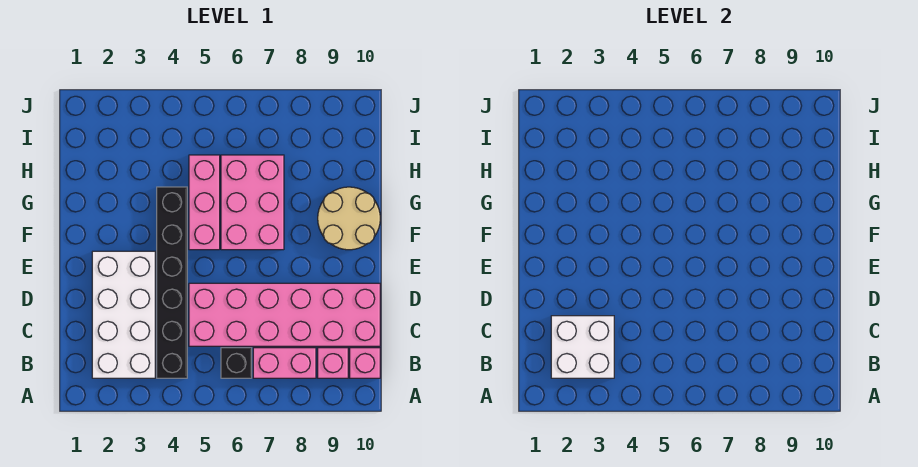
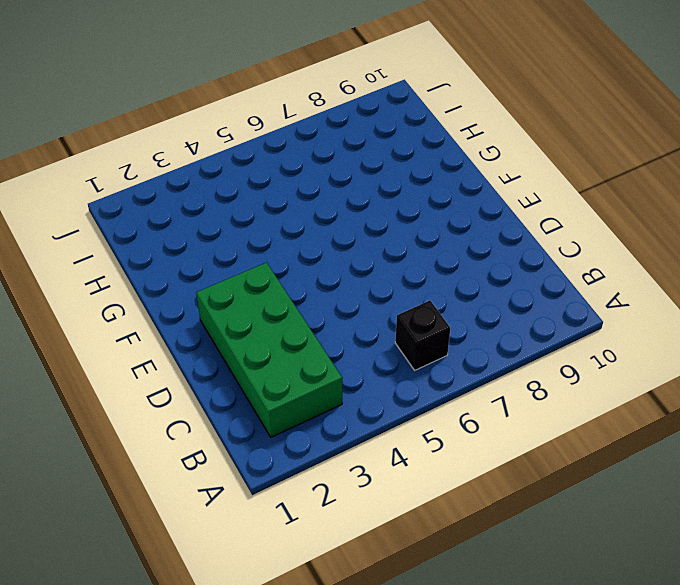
green brick B2:E3 level 1 -> white brick B2:E3 level 1
none -> black brick B4:G4 level 1
none -> pink brick B7:B8 level 1

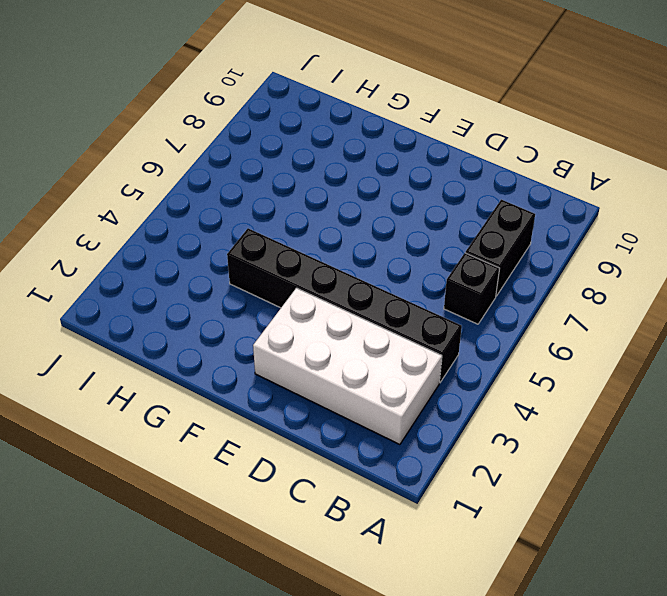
black brick B7:B8 level 1 -> pink brick B7:B8 level 1
none -> pink brick B9 level 1
none -> pink brick B10 level 1

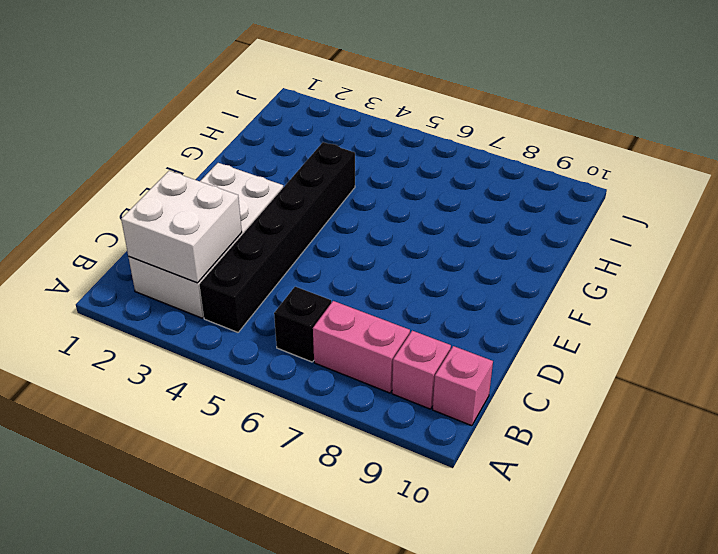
none -> pink brick C5:D10 level 1
none -> pink brick F5:H5 level 1

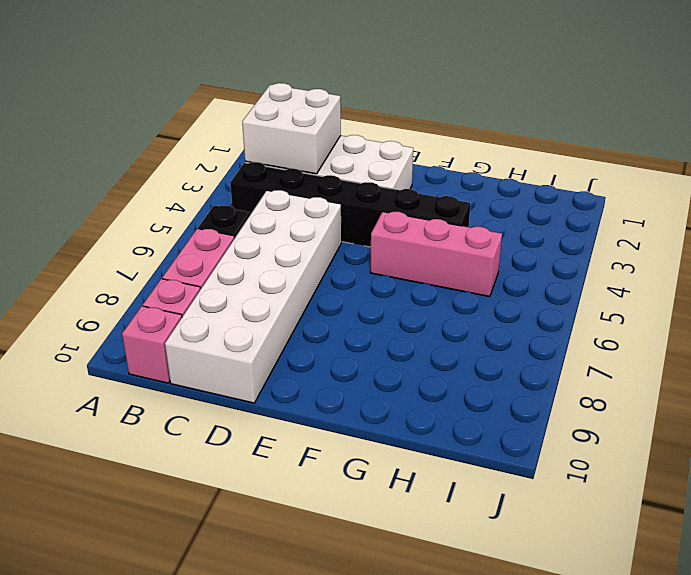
white brick C5:D10 level 1 -> pink brick C5:D10 level 1
none -> pink brick F6:H7 level 1
none -> tan round brick F9:G10 level 1

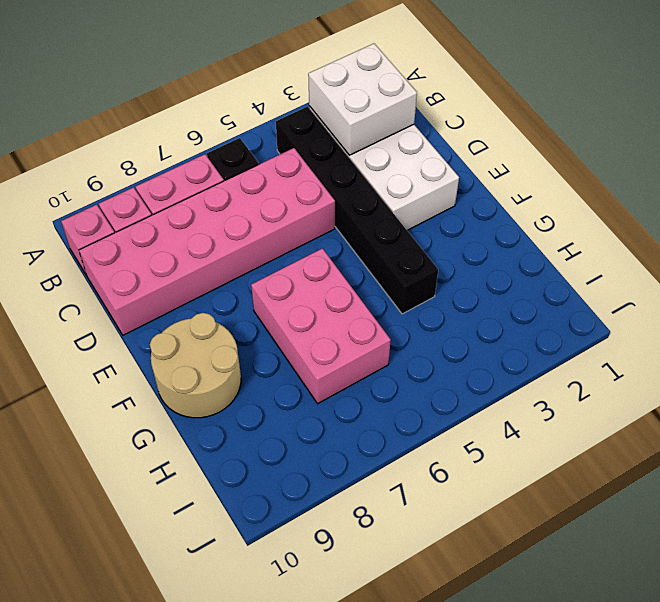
none -> pink brick F5:H5 level 1

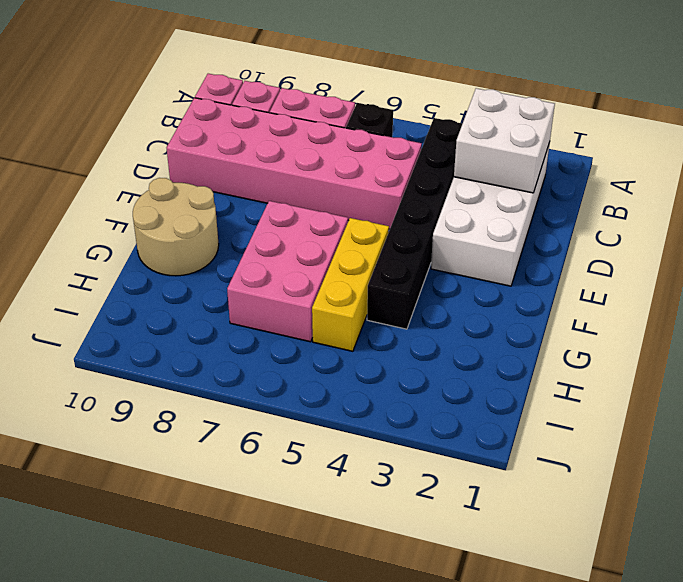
yellow brick F5:H5 level 1 -> pink brick F5:H5 level 1

